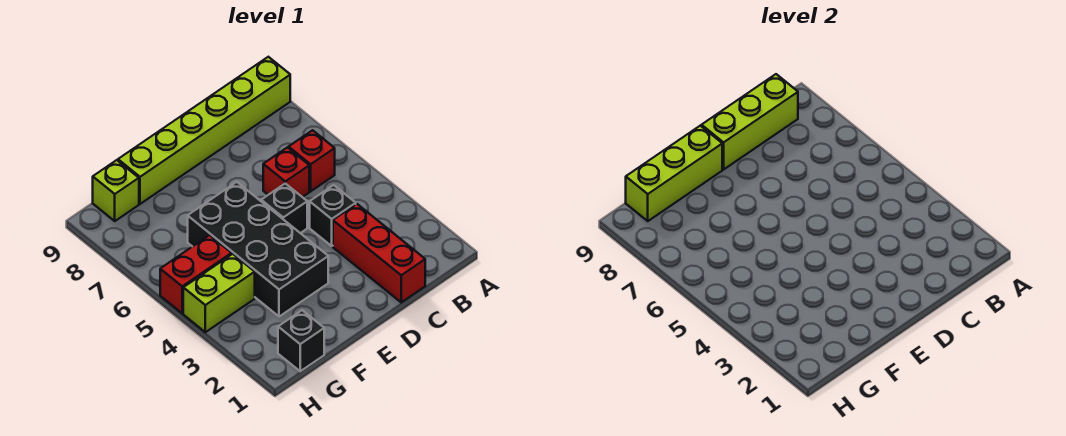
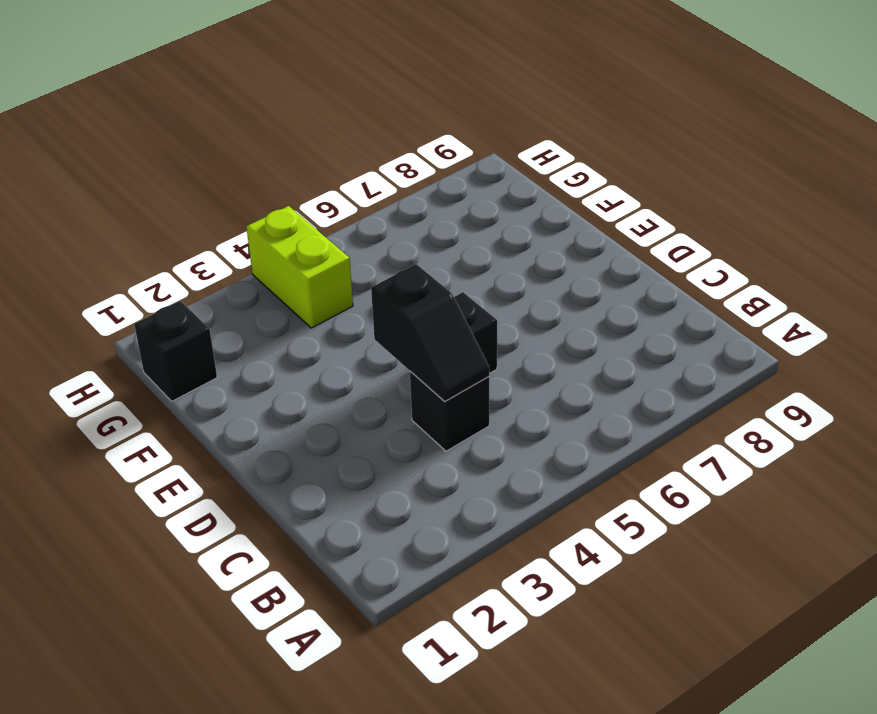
black slope C4:D4 level 2 top D -> none
none -> lime brick A9:F9 level 1
none -> red brick B6 level 1
none -> red brick C1:C3 level 1

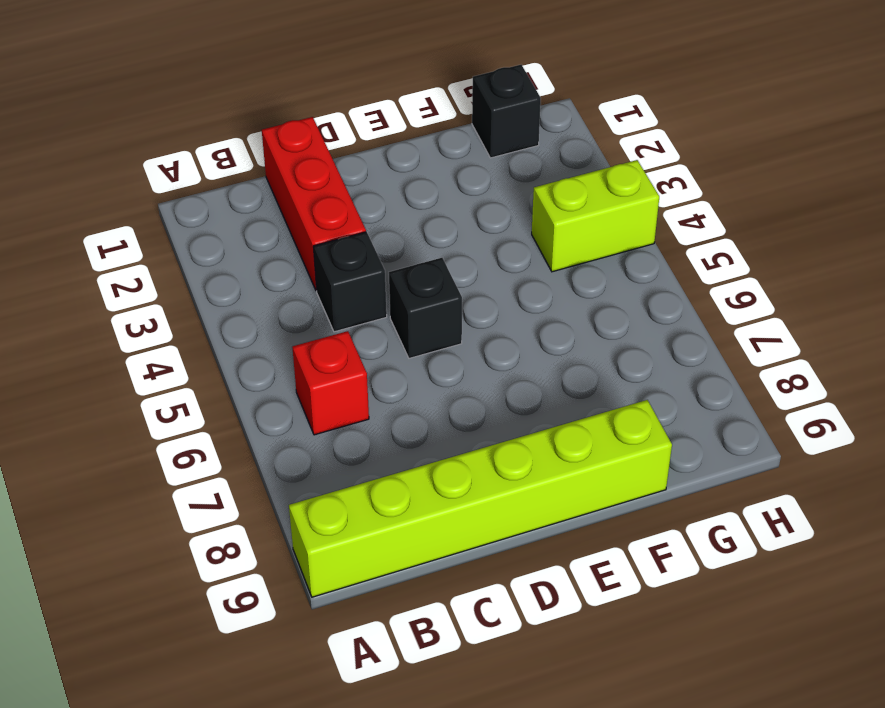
none -> red brick C6 level 1
none -> black brick E3:F6 level 1
none -> red brick G5:H5 level 1

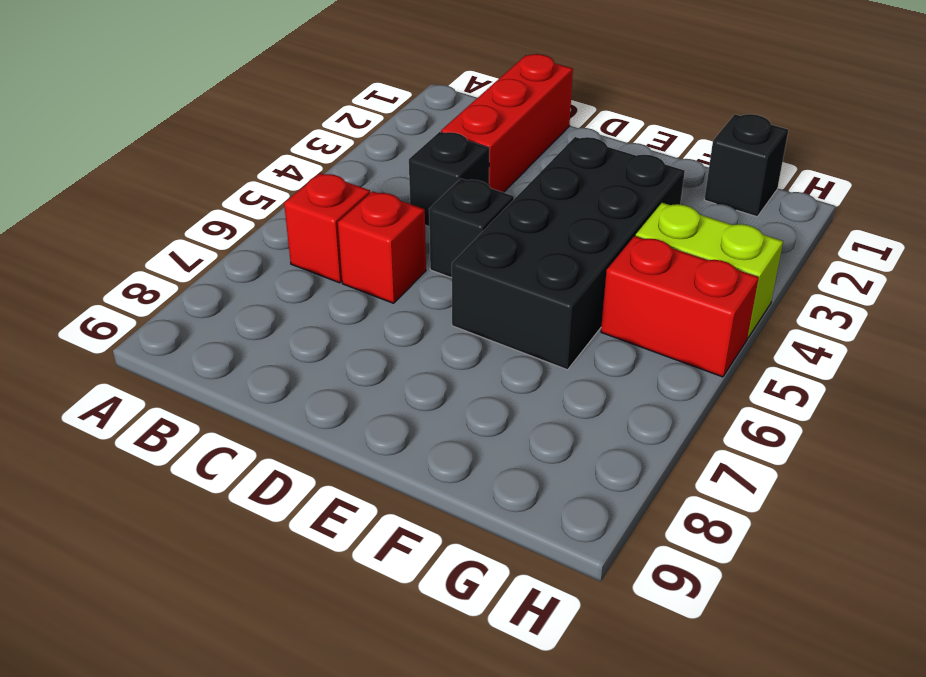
none -> lime brick A9:F9 level 1
none -> lime brick G9 level 1
none -> lime brick B9:D9 level 2

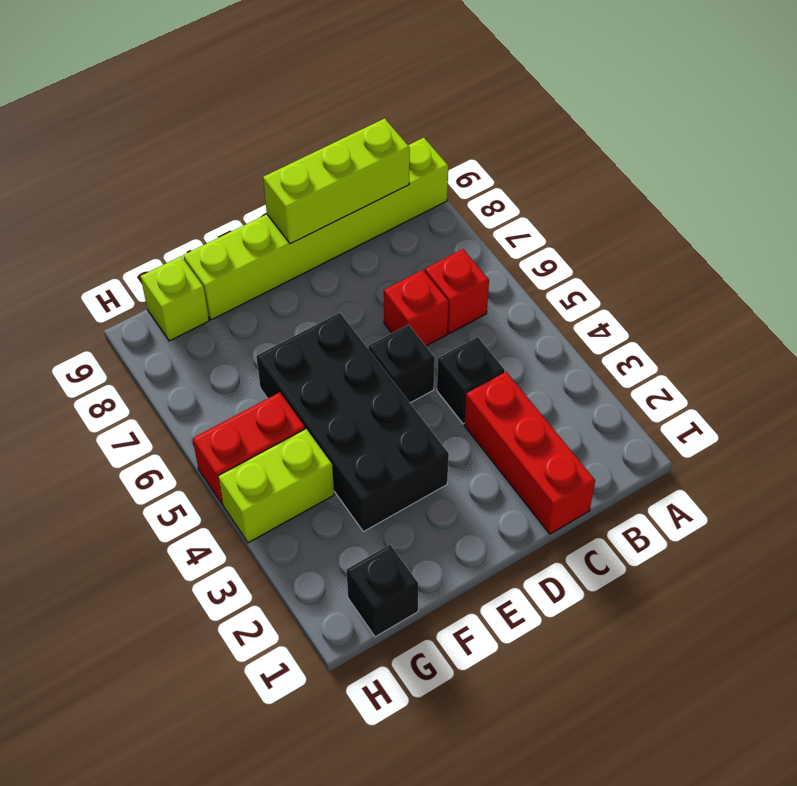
none -> lime brick E9:G9 level 2

